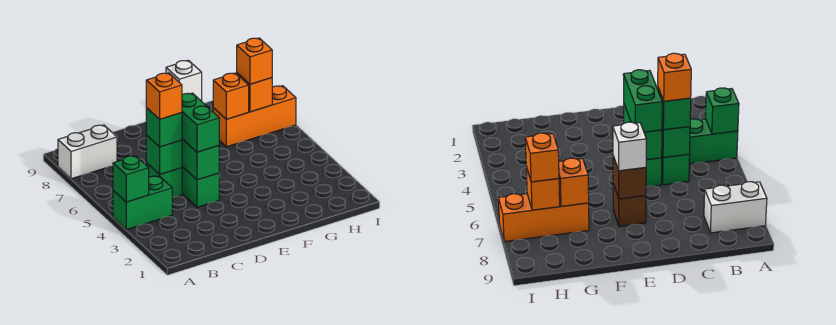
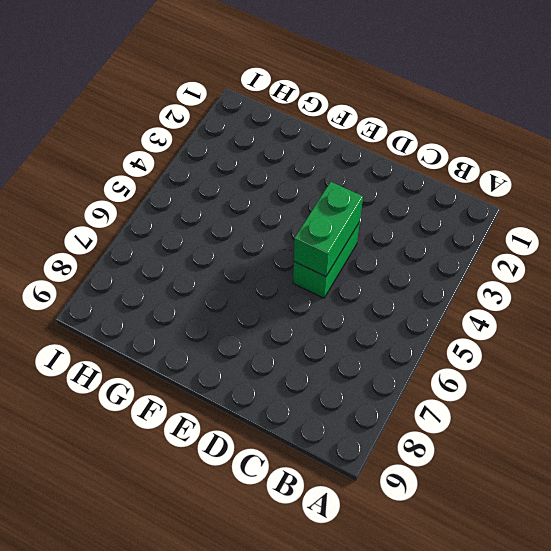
none -> green brick A4:B4 level 1
none -> white brick A8:B8 level 1
none -> green brick C5 level 1

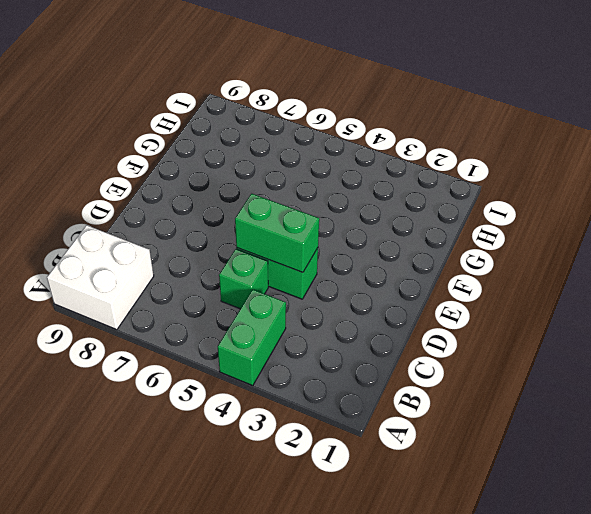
white brick A8:B9 level 1 -> white brick A8:B8 level 1
none -> brown brick E7 level 1
none -> orange brick G7:I7 level 1
none -> green brick A4 level 2

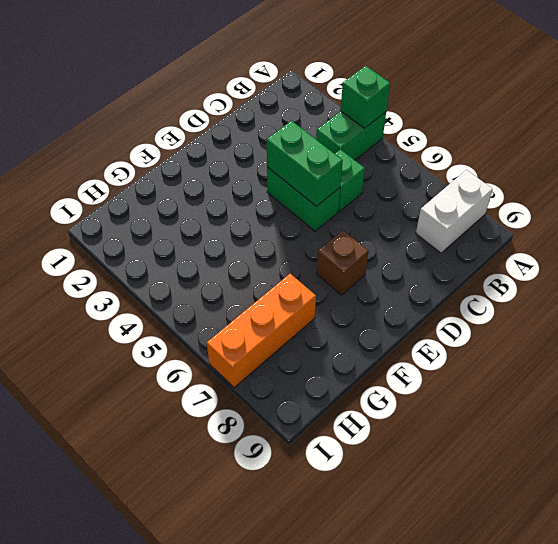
none -> green brick C5 level 2
none -> brown brick E7 level 2
none -> orange brick G7 level 2

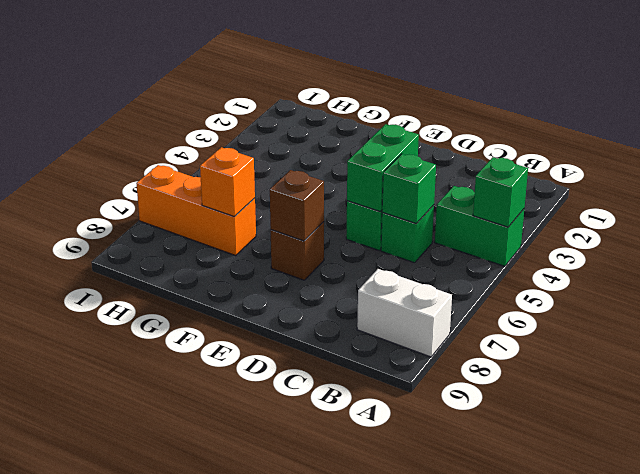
none -> orange brick H7 level 2
none -> green brick C5 level 3
none -> green brick D4:D5 level 3

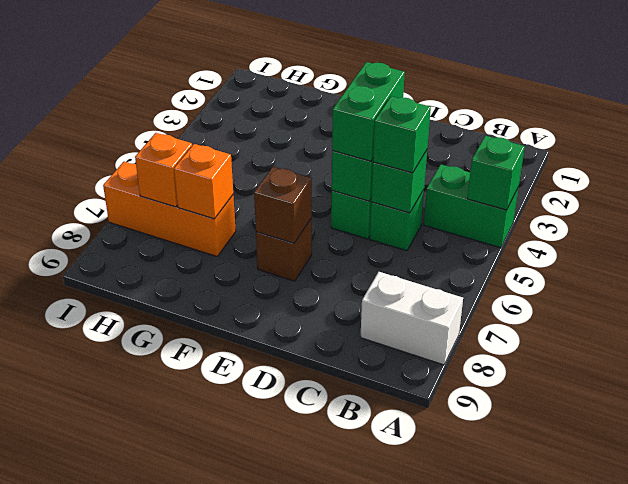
none -> white brick E7 level 3
none -> orange brick H7 level 3
none -> orange brick C5 level 4

